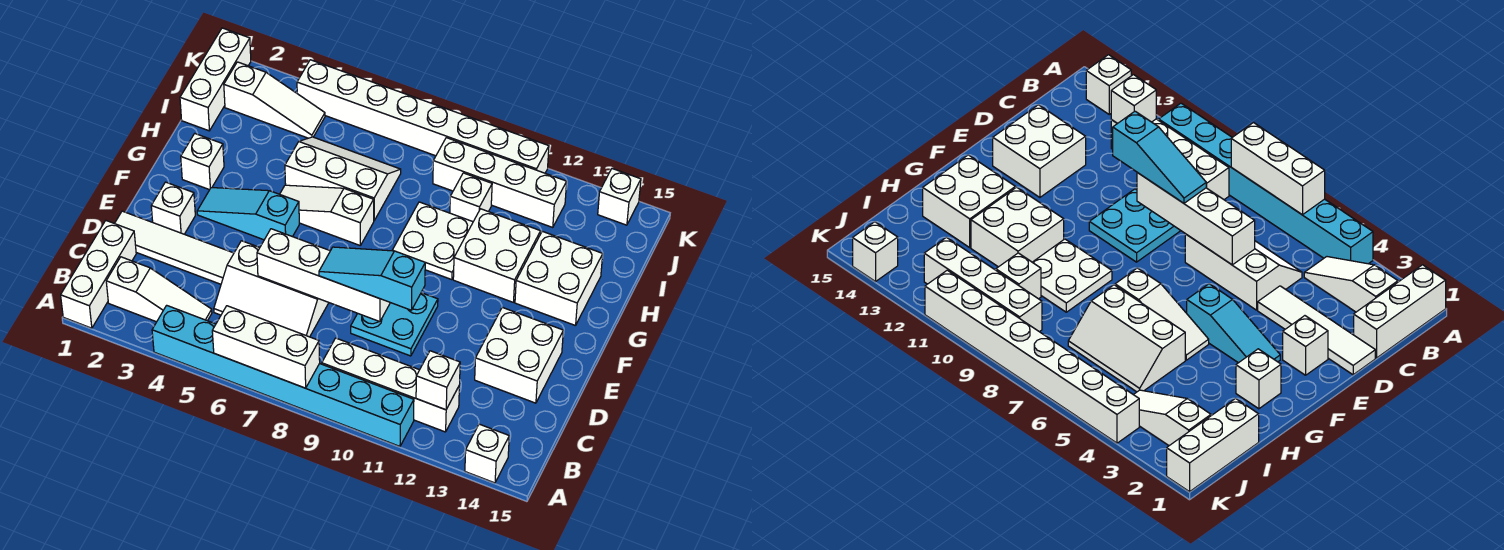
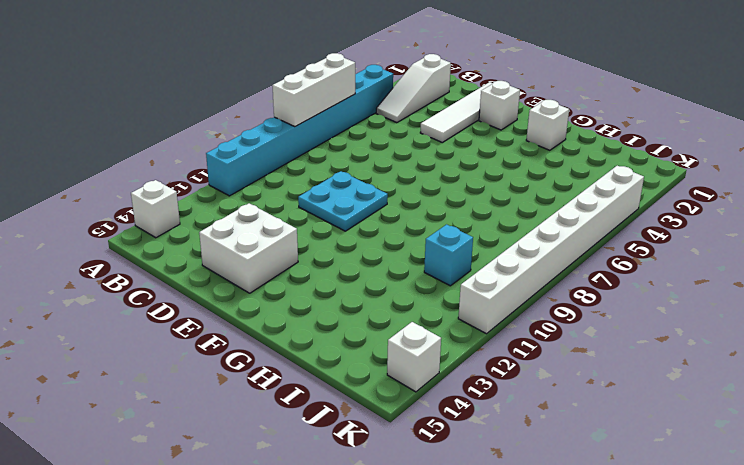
cyan brick I10 level 1 -> white brick I10 level 1
none -> white brick A1:C1 level 1
none -> white brick B9:B12 level 1
none -> white slope C5:D7 level 1 top D

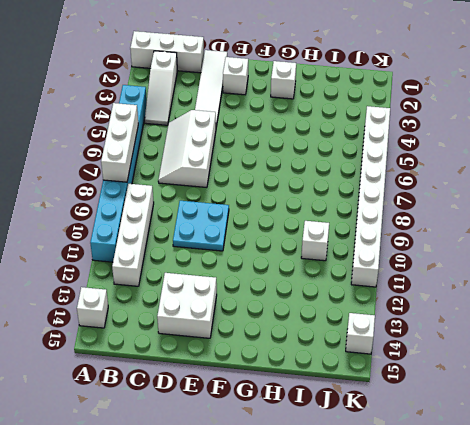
none -> cyan slope F3:F5 level 1 top 5
none -> white slope G5:G7 level 1 top 7
none -> white plate G9:H10 level 1

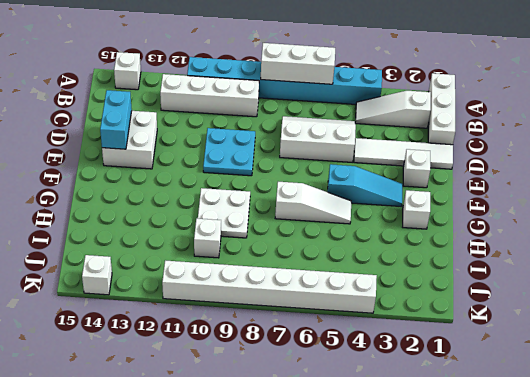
cyan brick D14:E14 level 2 -> none
none -> white brick G11:H12 level 1
none -> white brick G13:H14 level 1
none -> white slope H5:I7 level 1 top H

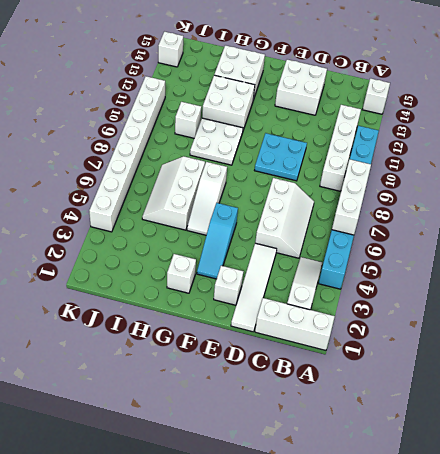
none -> white brick I1:K1 level 1
none -> white slope J2:J4 level 1 top 2
none -> white brick J9:J12 level 1

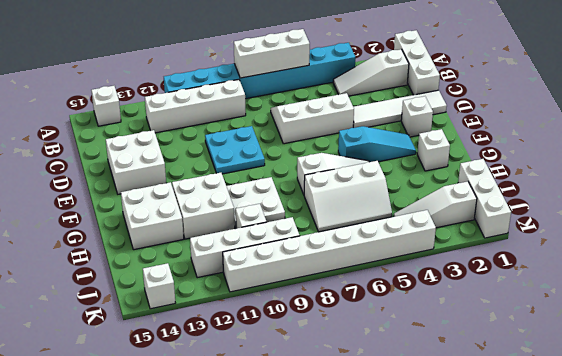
none -> white brick B12 level 2
none -> white brick D6:D9 level 2
none -> cyan slope D8:D10 level 3 top 10

